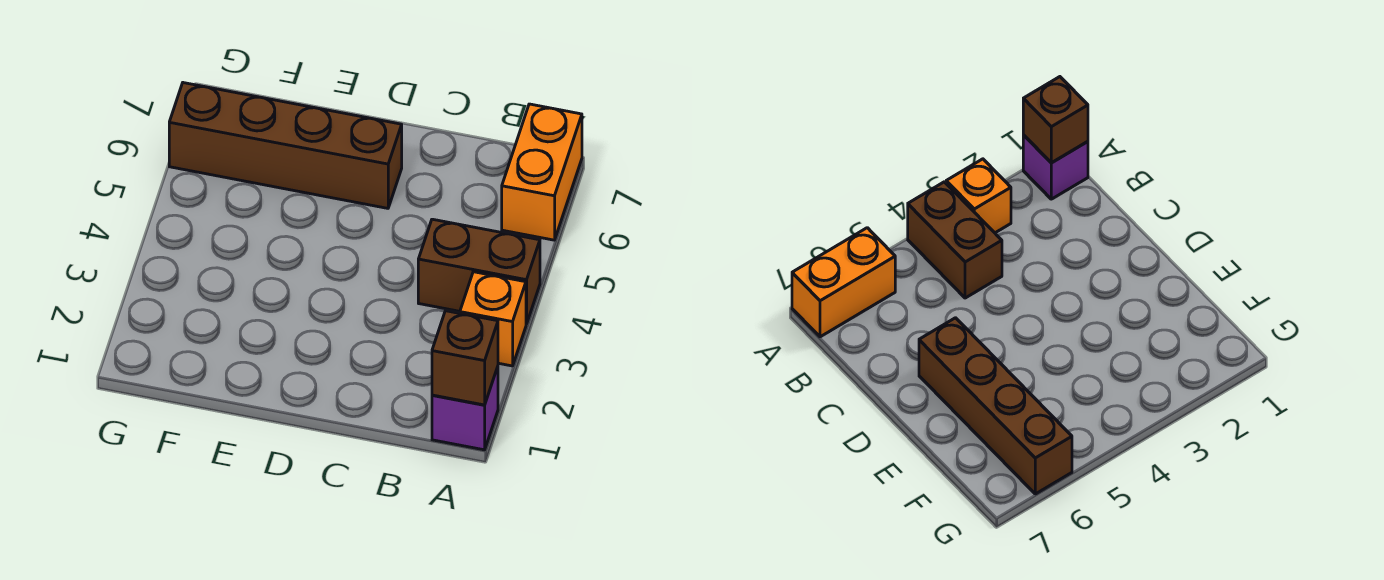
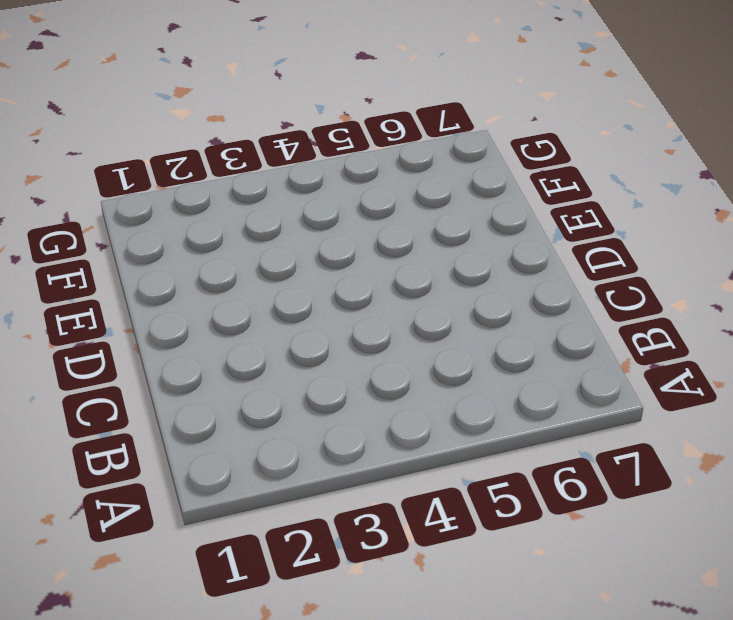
none -> purple brick A1 level 1
none -> orange brick A3 level 1

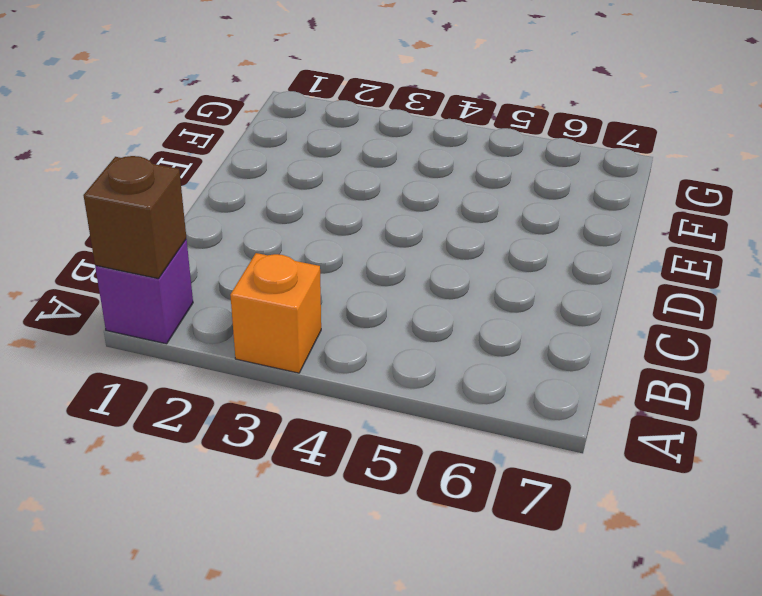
none -> brown brick A4:B4 level 1
none -> orange brick A6:A7 level 1

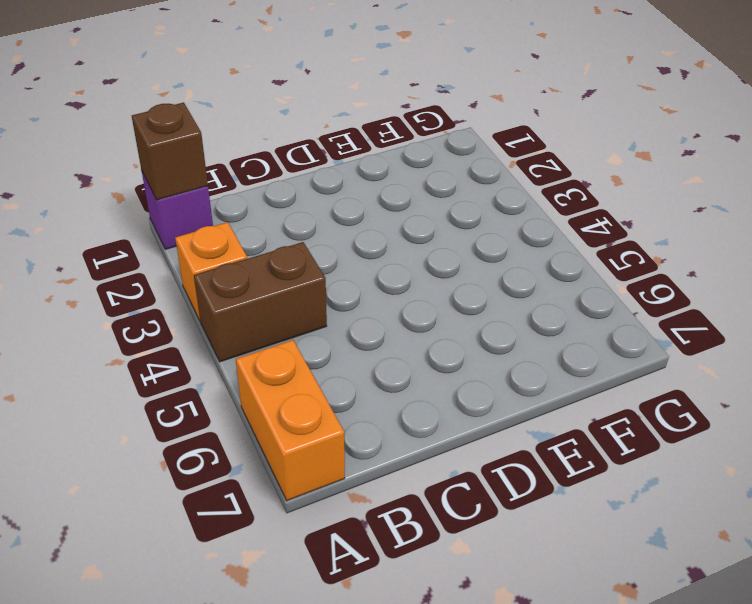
none -> brown brick D6:G6 level 1

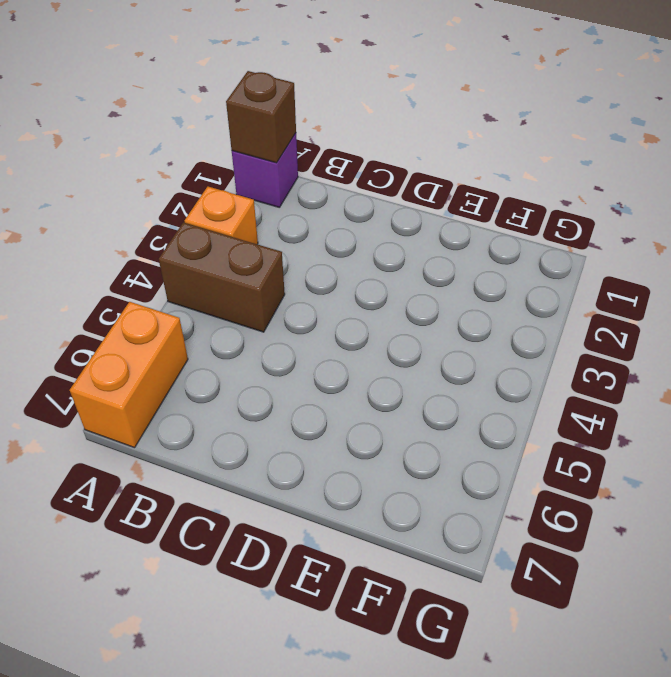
none -> brown brick D6:G6 level 1

